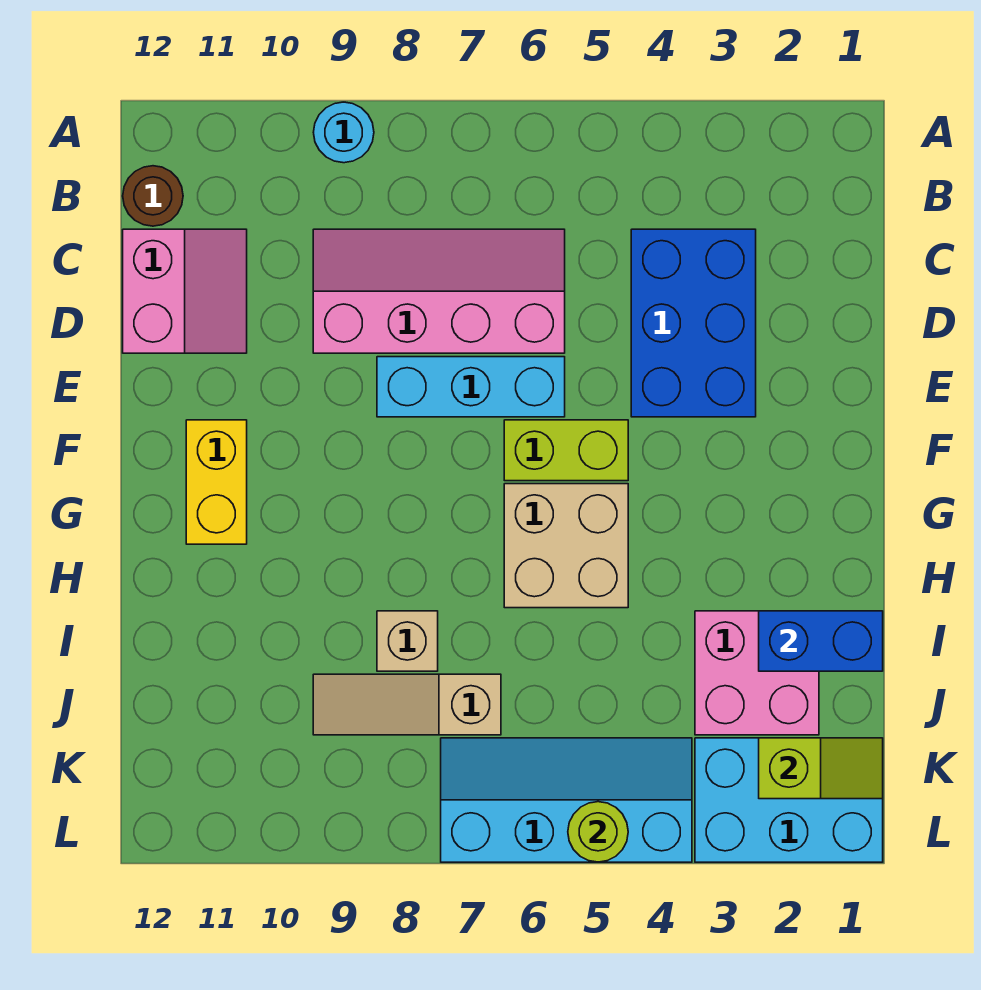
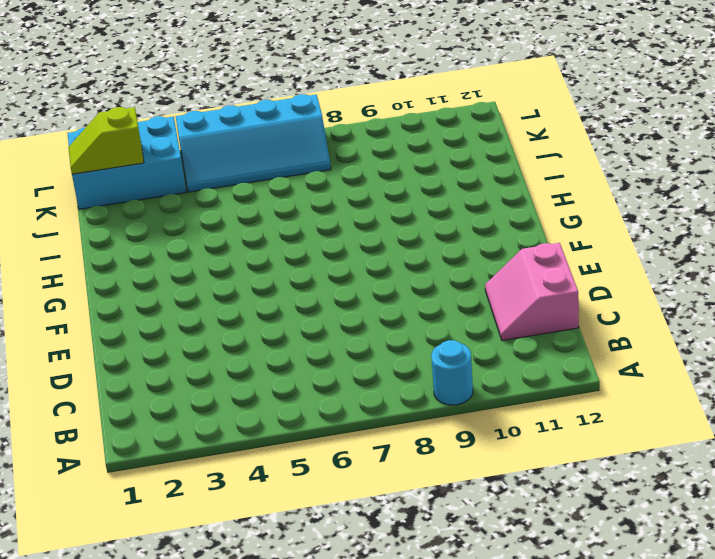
none -> brown round brick B12 level 1
none -> blue brick C3:E4 level 1
none -> pink slope C6:D9 level 1 top D

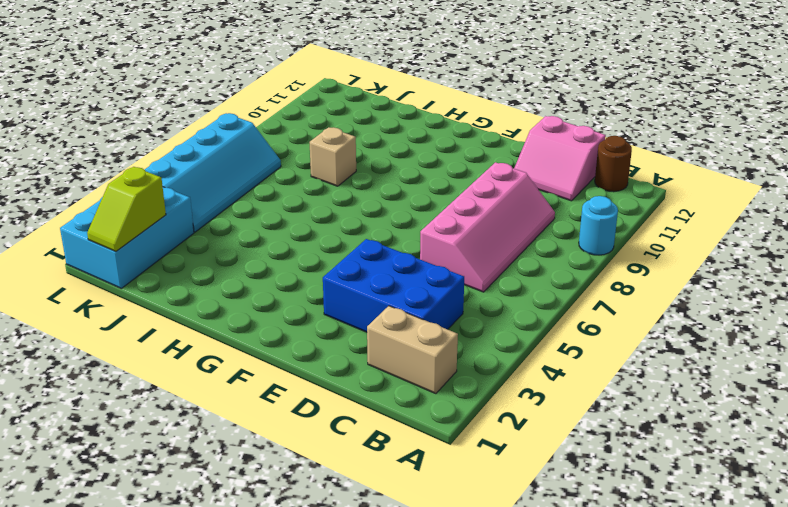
tan brick B2:C2 level 1 -> none
none -> cyan brick E6:E8 level 1
none -> lime brick F5:F6 level 1
none -> yellow brick F11:G11 level 1

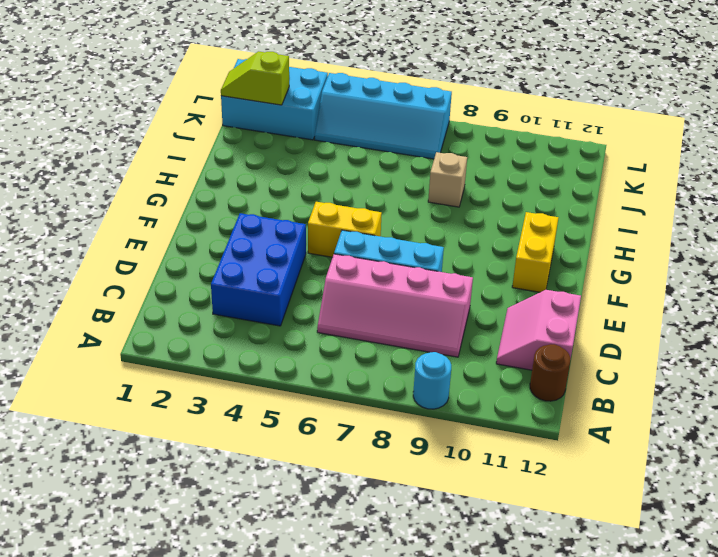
yellow brick F5:F6 level 1 -> lime brick F5:F6 level 1
none -> tan brick G5:H6 level 1
none -> pink brick I2:J3 level 1
none -> tan slope J7:J9 level 1 top 7

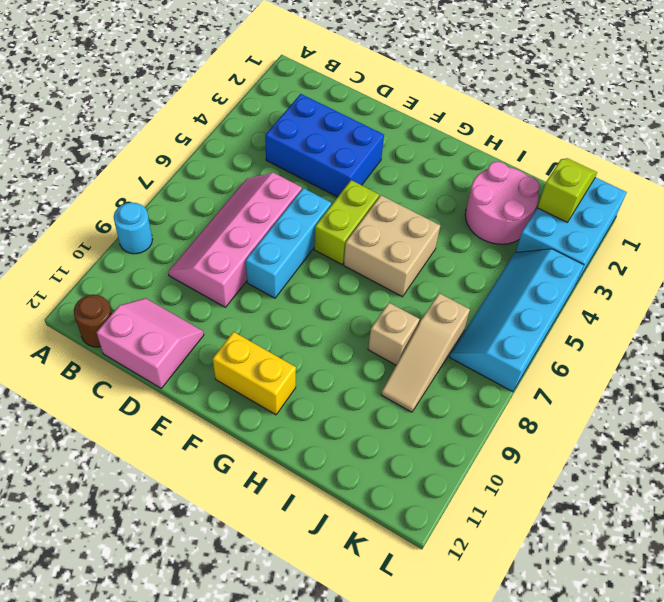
pink round brick I2:J3 level 1 -> pink brick I2:J3 level 1
none -> blue brick I1:I2 level 2
none -> lime round brick L5 level 2

